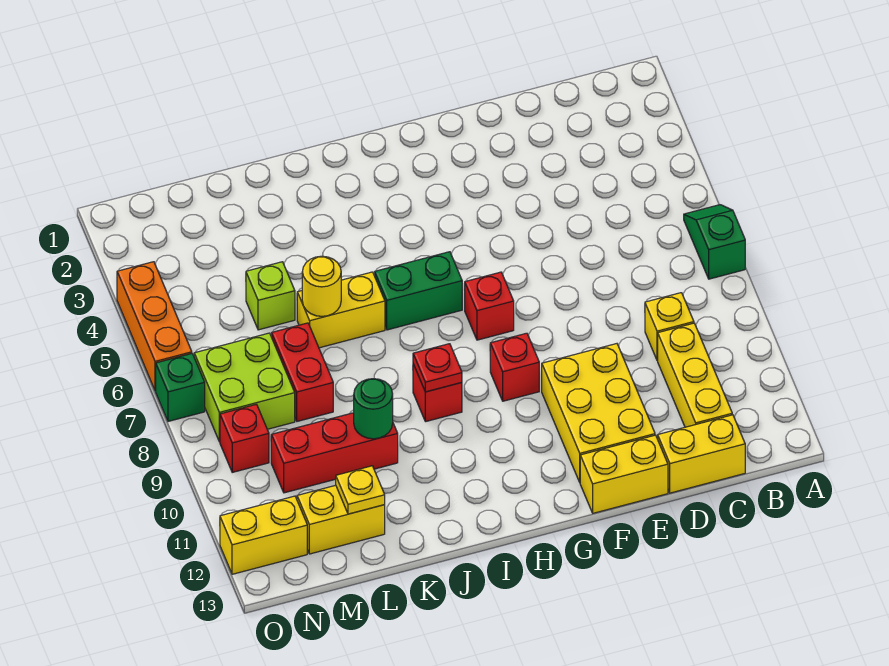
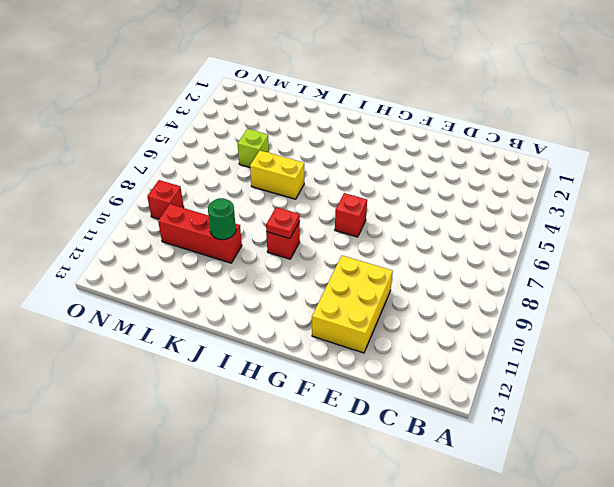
none -> green slope A6:A7 level 1 top 7
none -> yellow brick C9 level 1
none -> yellow brick C10:C12 level 1

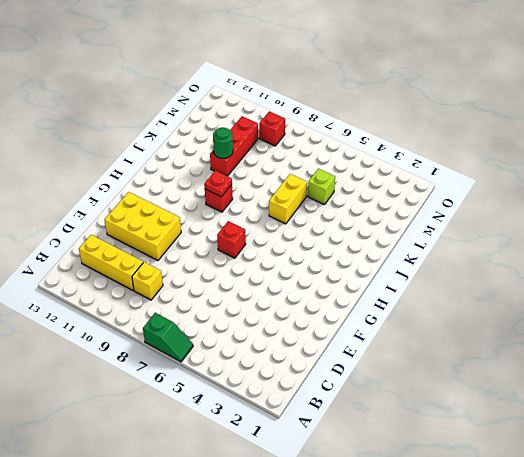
none -> yellow brick C13:D13 level 1
none -> yellow brick E13:F13 level 1
none -> red brick G9 level 1

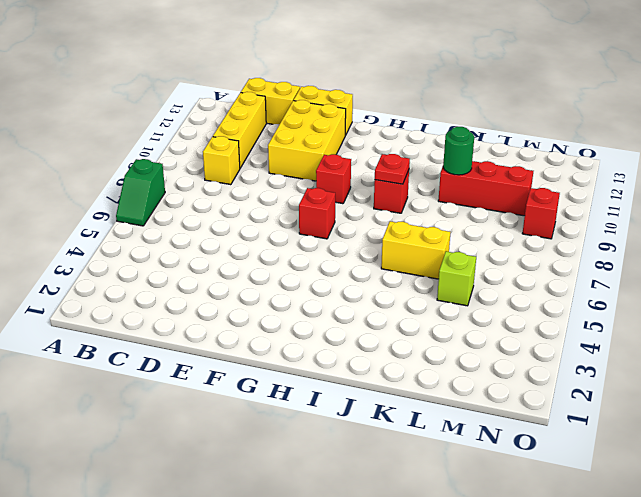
none -> green brick H6:I6 level 1
none -> red brick L7:L8 level 1
none -> yellow brick L12:M12 level 1

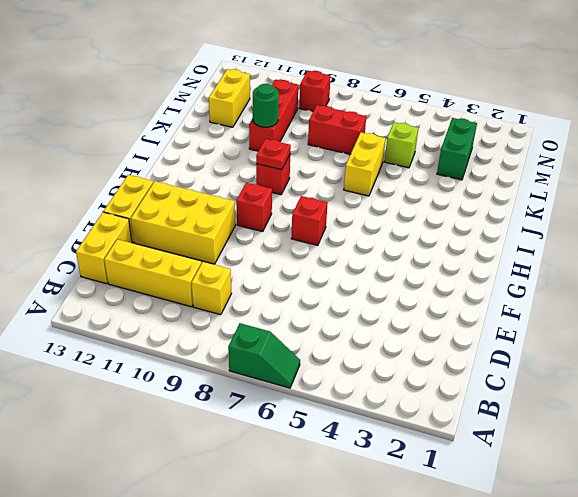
green brick L3:M3 level 1 -> green brick H6:I6 level 1
none -> lime brick M7:N8 level 1
none -> yellow brick N12:O12 level 1
none -> orange brick O4:O6 level 1

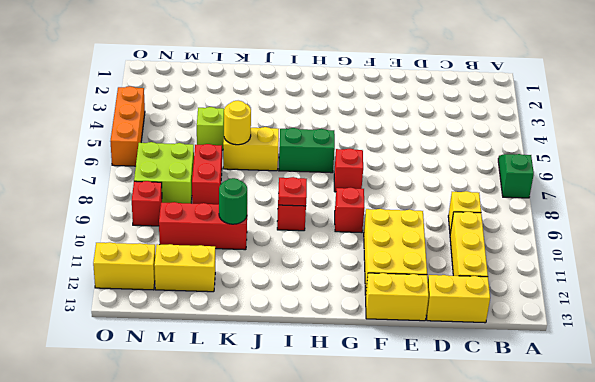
none -> green brick O7 level 1
none -> yellow plate L12 level 2

